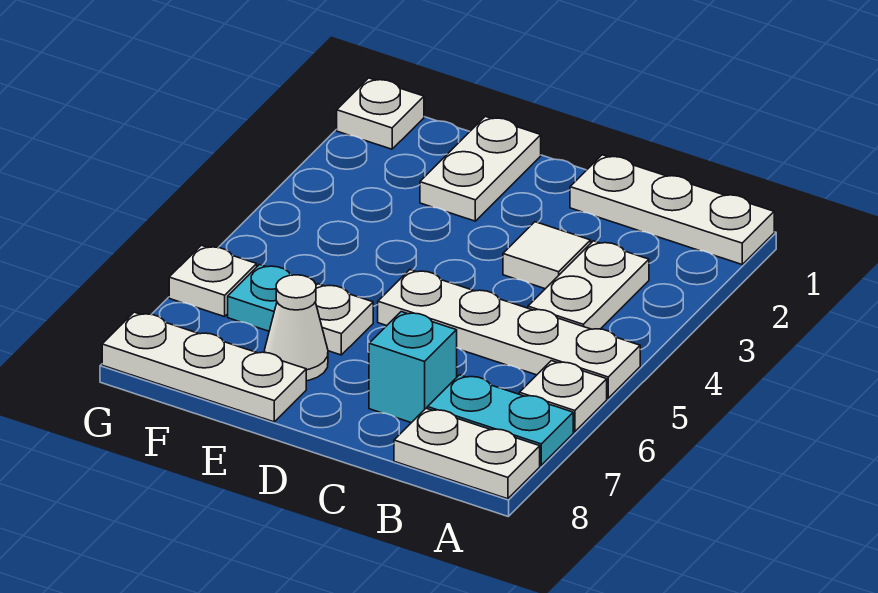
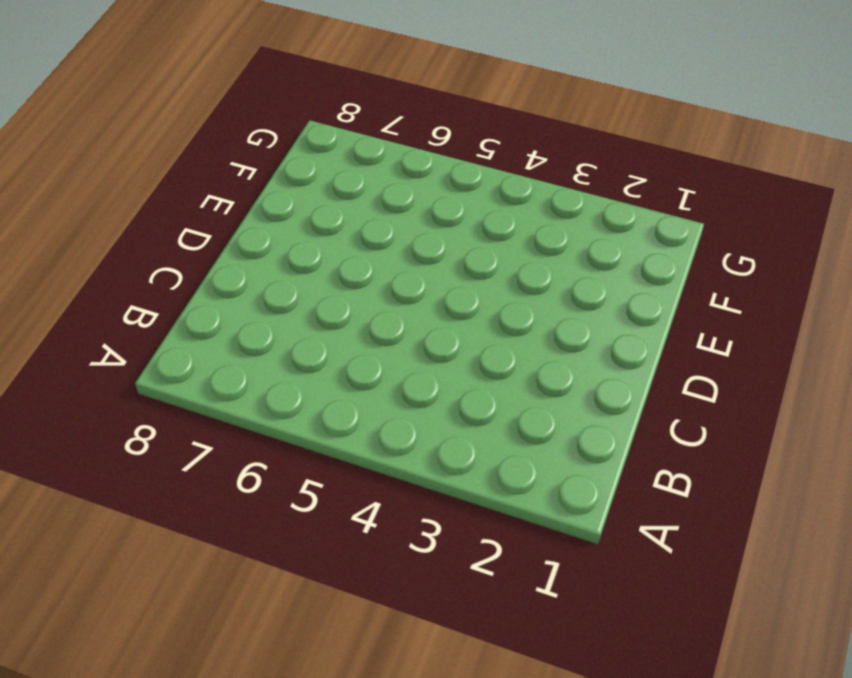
none -> white plate A1:C1 level 1
none -> white plate A5:D5 level 1
none -> white plate A6 level 1

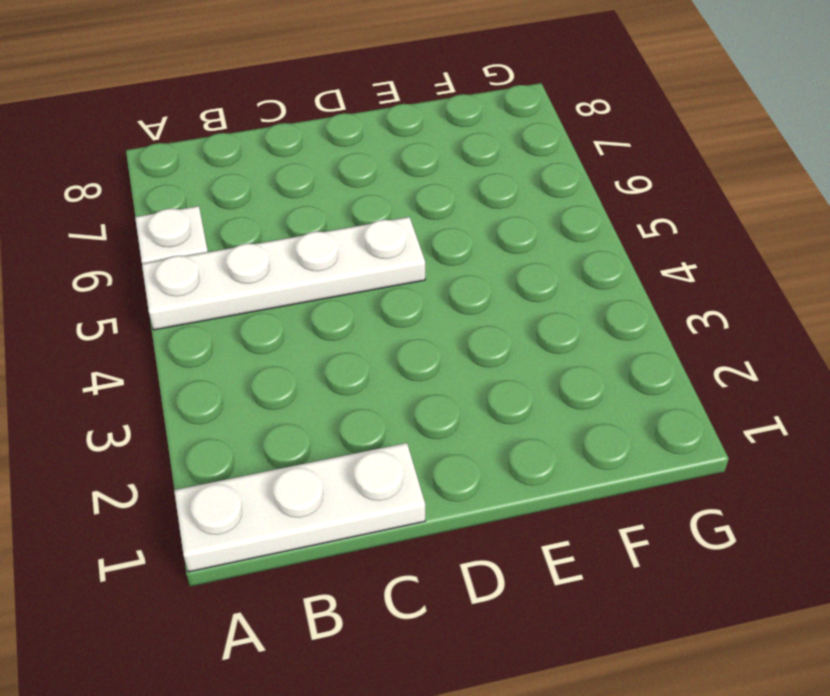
none -> cyan plate A7:B7 level 1
none -> white plate A8:B8 level 1
none -> white plate B3:B4 level 1

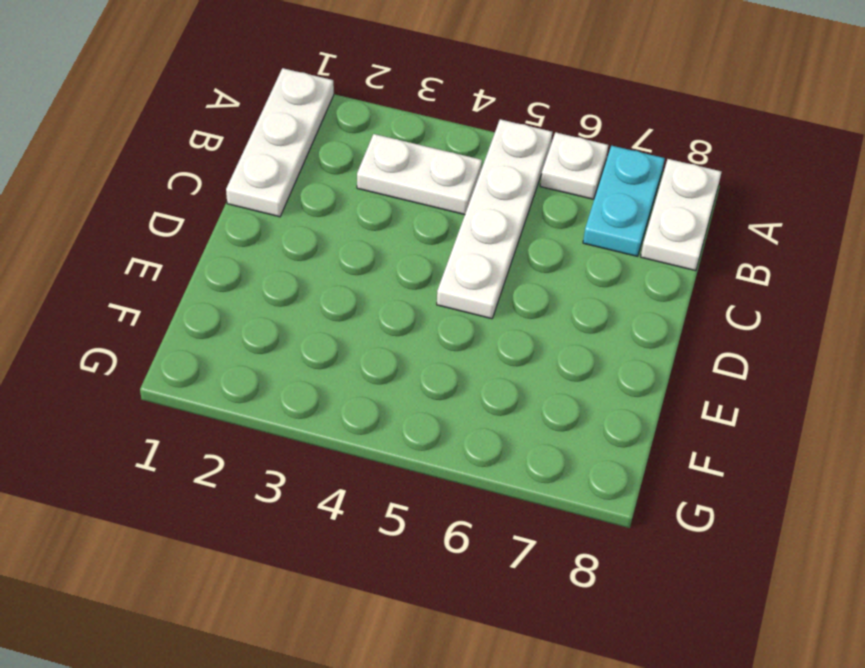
none -> white tile C3 level 1
none -> cyan brick C7 level 1
none -> white plate E1:E2 level 1

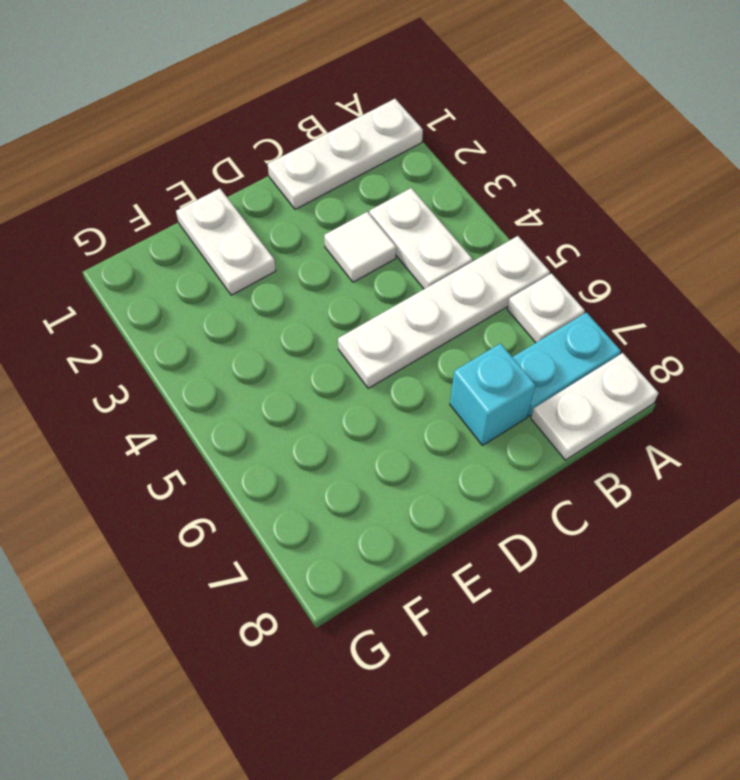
none -> white plate E6 level 1
none -> white cone E7 level 1
none -> white plate E8:G8 level 1

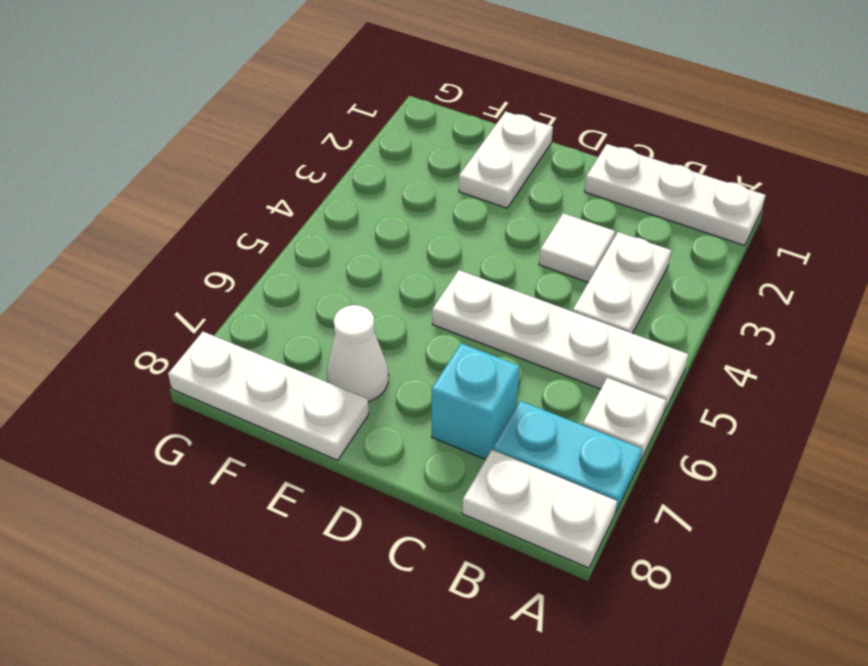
none -> white plate E6 level 1
none -> cyan plate F6 level 1
none -> white plate G1 level 1

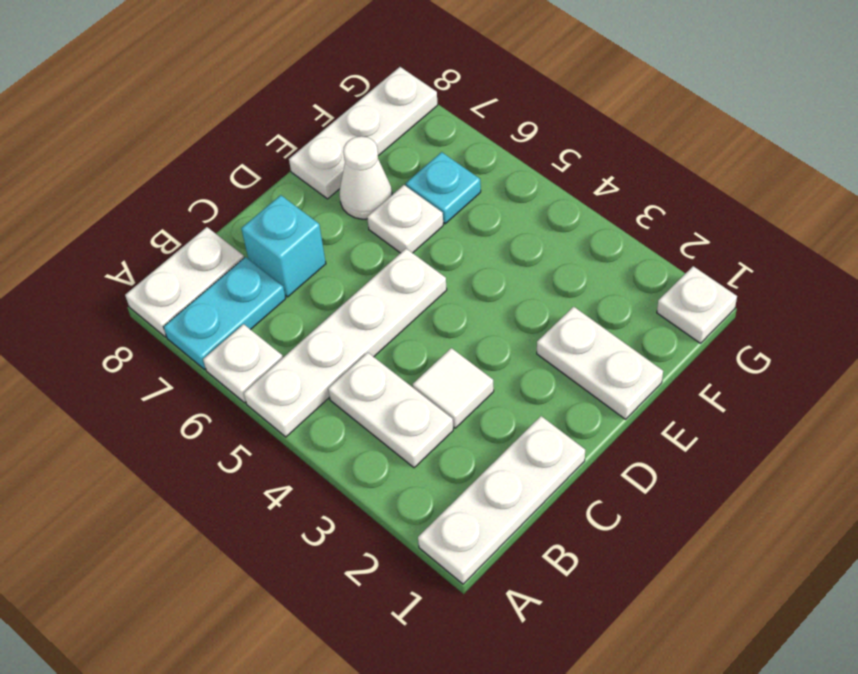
none -> white plate G6 level 1

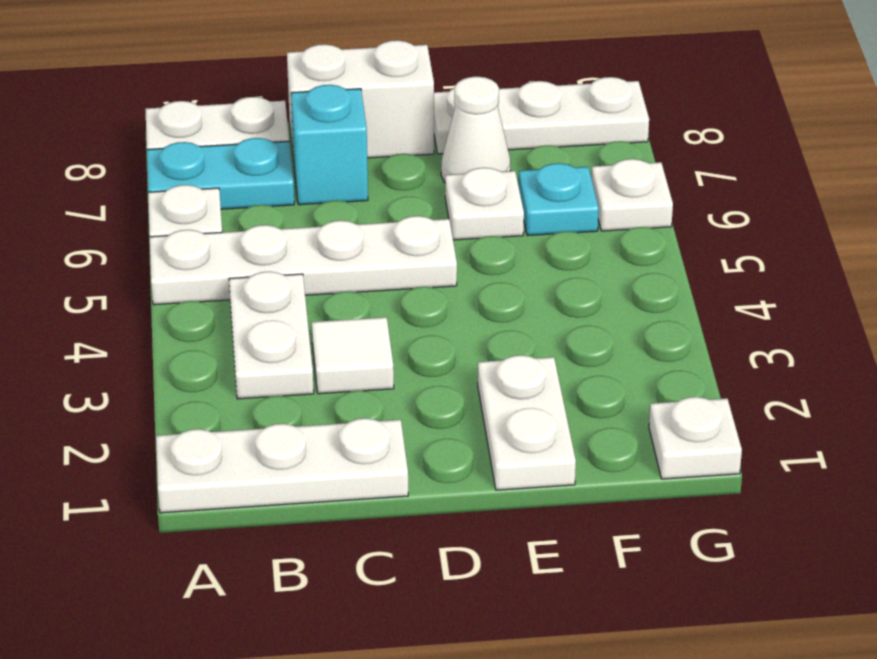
white brick C8:D8 level 1 -> none

